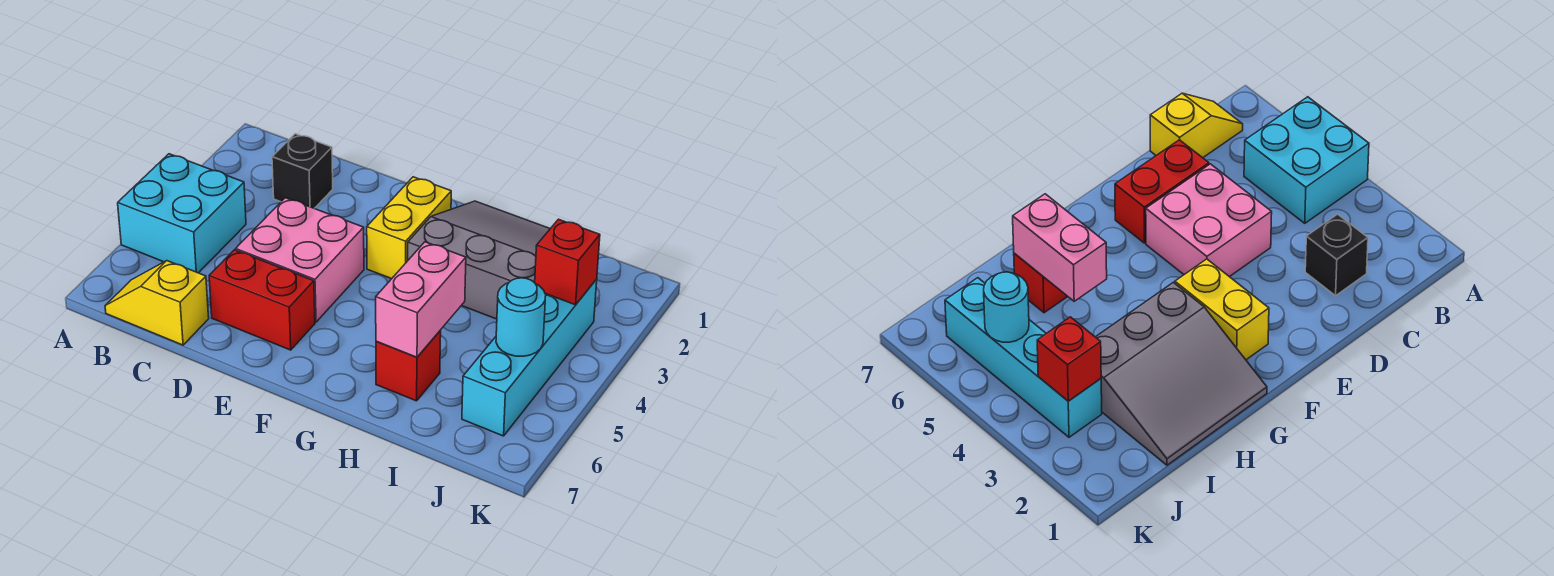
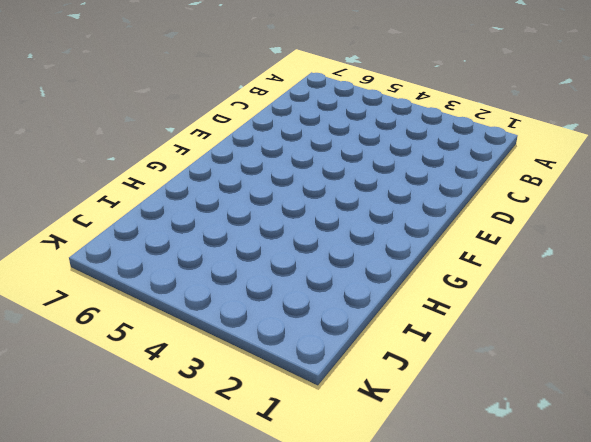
none -> cyan brick A4:B5 level 1
none -> yellow slope B7:C7 level 1 top C
none -> black brick C2 level 1

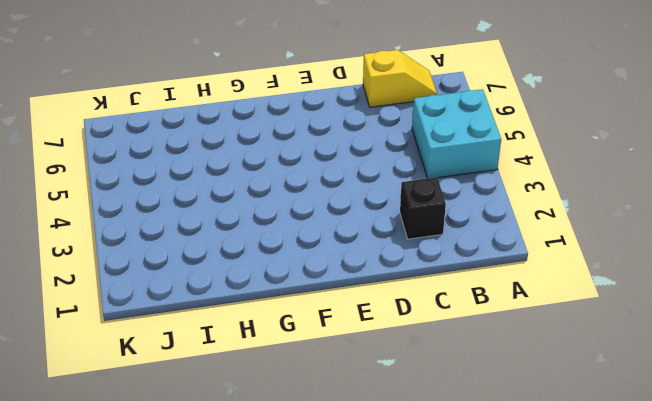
none -> pink brick D4:E5 level 1
none -> red brick D6:E6 level 1
none -> yellow brick F2:F3 level 1

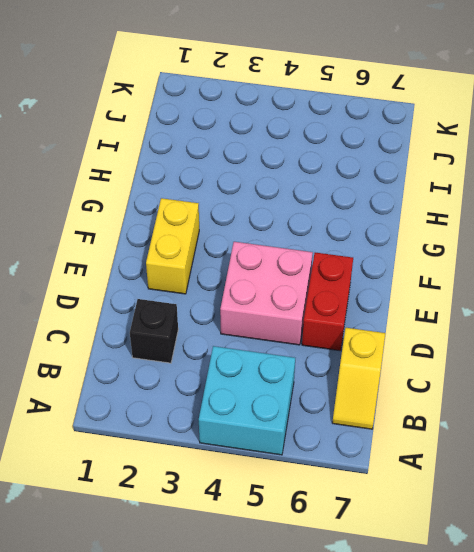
yellow brick E2:F2 level 1 -> yellow brick F2:F3 level 1
none -> grey slope G1:I3 level 1 top 3
none -> red brick H6 level 1
none -> cyan brick J3:J6 level 1

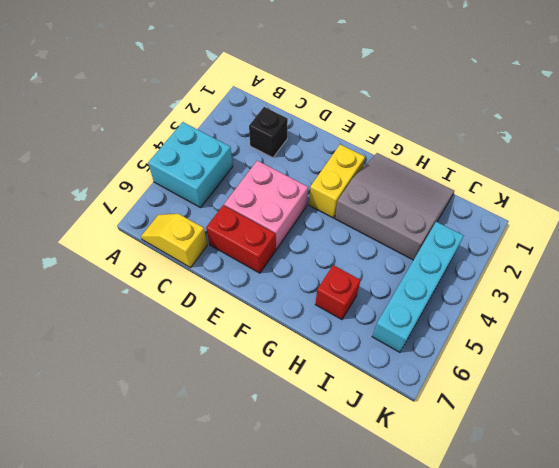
none -> pink brick H5:H6 level 2
none -> red brick J3 level 2
none -> cyan round brick J5 level 2

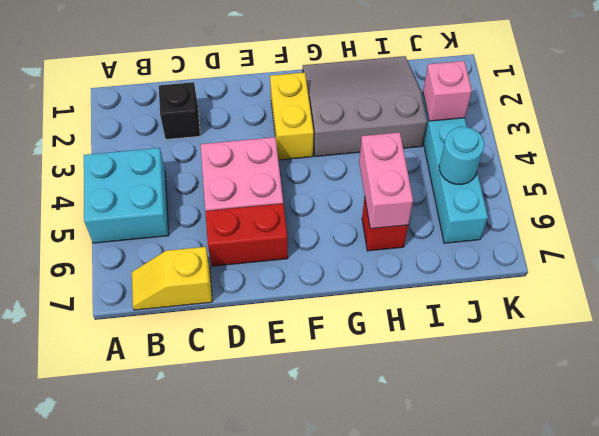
pink brick J3 level 2 -> red brick J3 level 2

